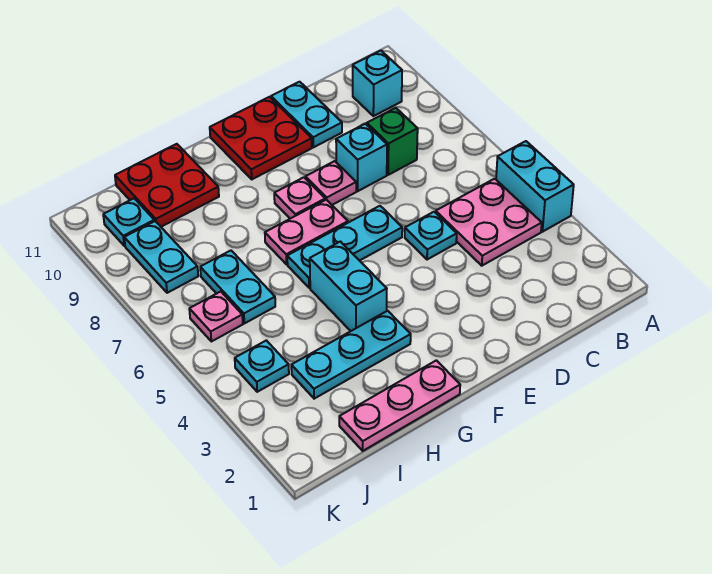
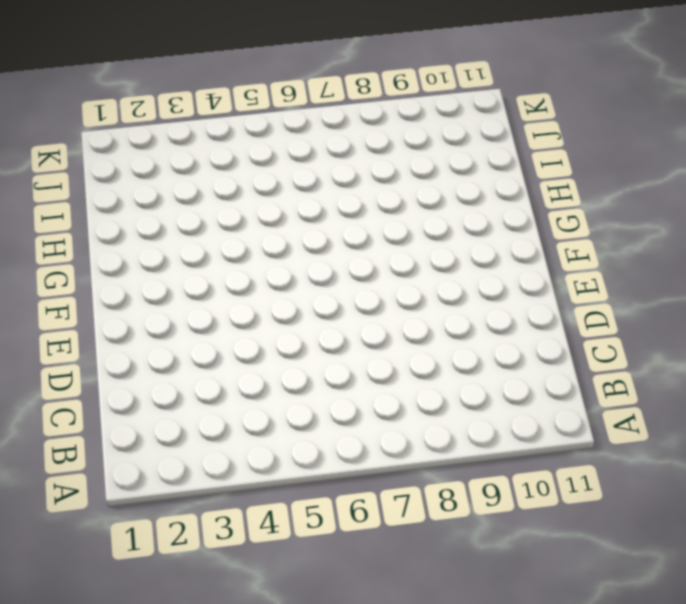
none -> cyan brick A4:A5 level 1
none -> pink plate B4:C5 level 1
none -> cyan brick B10 level 1

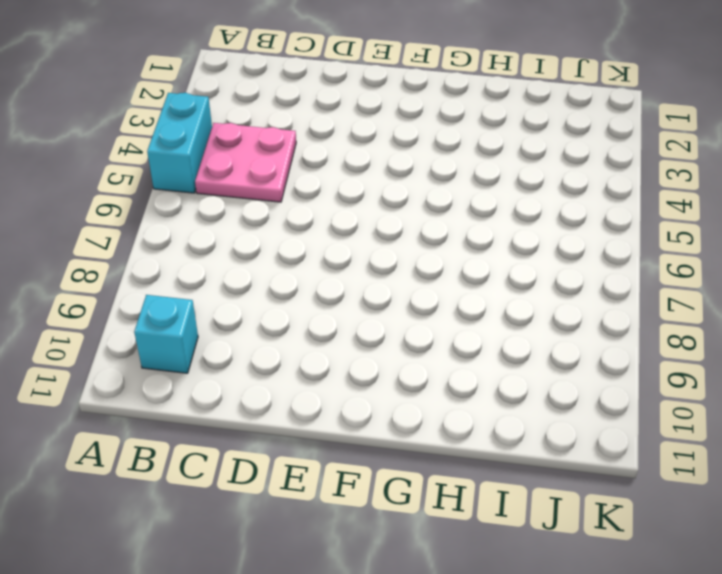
none -> green brick C8 level 1
none -> cyan plate D5 level 1
none -> cyan brick D8 level 1

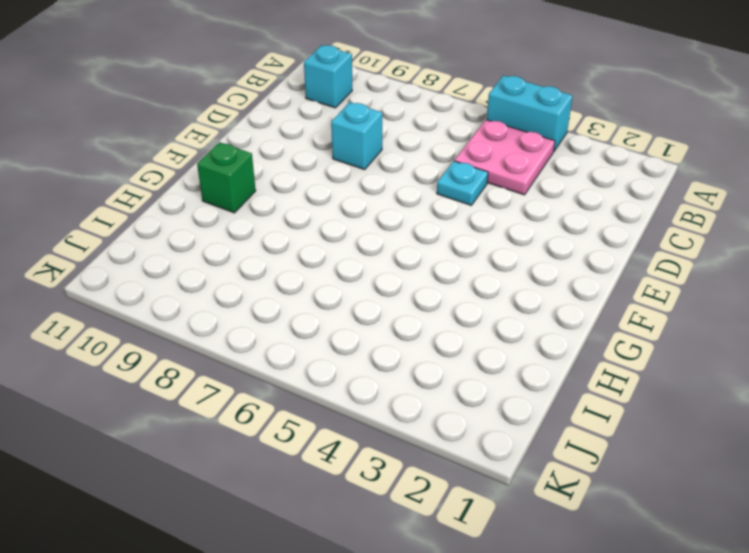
green brick G10 level 1 -> green brick C8 level 1
none -> cyan plate D10:D11 level 1
none -> cyan plate E6:G6 level 1
none -> pink plate E8 level 1

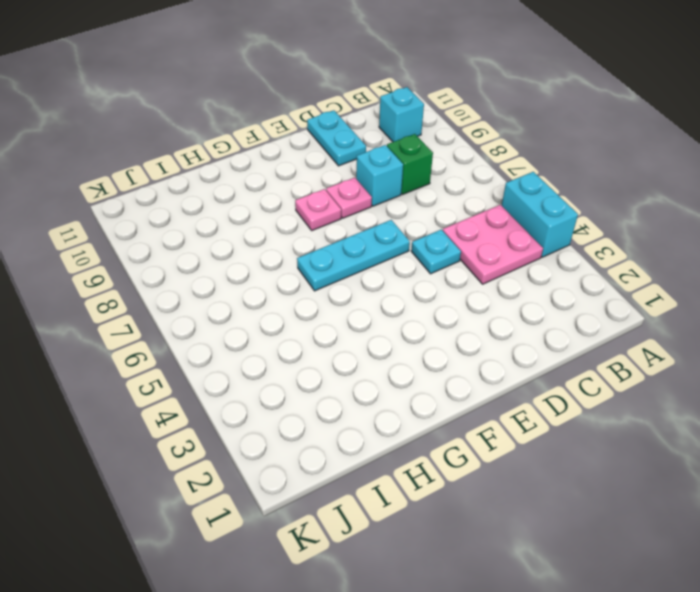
none -> red plate E10:F11 level 1
none -> pink plate F7:G7 level 1
none -> pink plate G1:I1 level 1

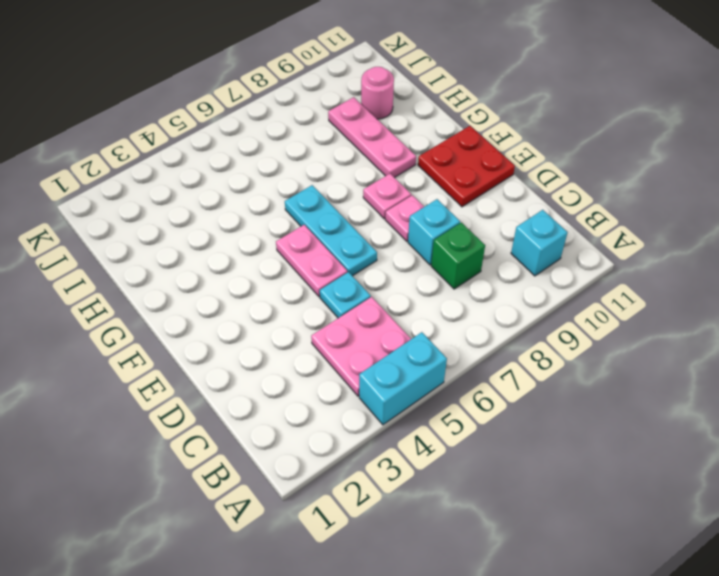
pink plate E5:F5 level 1 -> pink plate F7:G7 level 1
pink plate G9:I9 level 1 -> pink plate G1:I1 level 1
pink round brick I10 level 1 -> red plate H10:I11 level 1
none -> cyan plate D10:D11 level 1
none -> cyan plate G3:I3 level 1
none -> cyan brick G4:G5 level 1

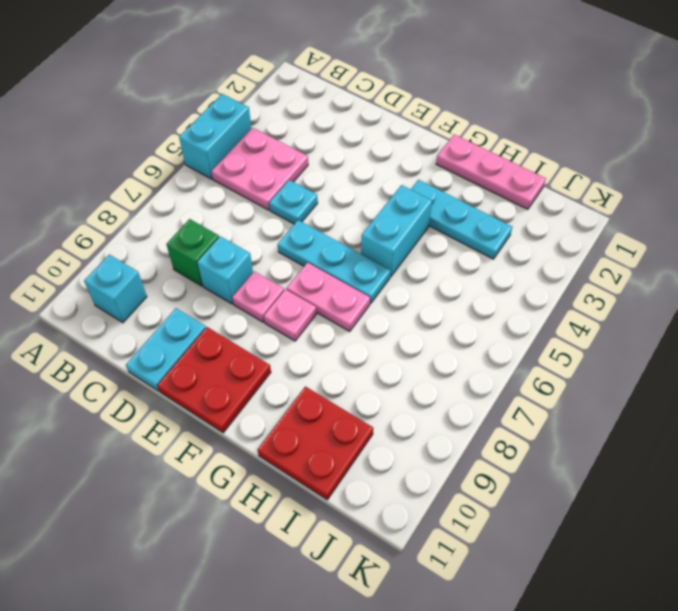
none -> cyan plate I6:I7 level 1
none -> cyan plate J4 level 1
none -> pink plate J6 level 1

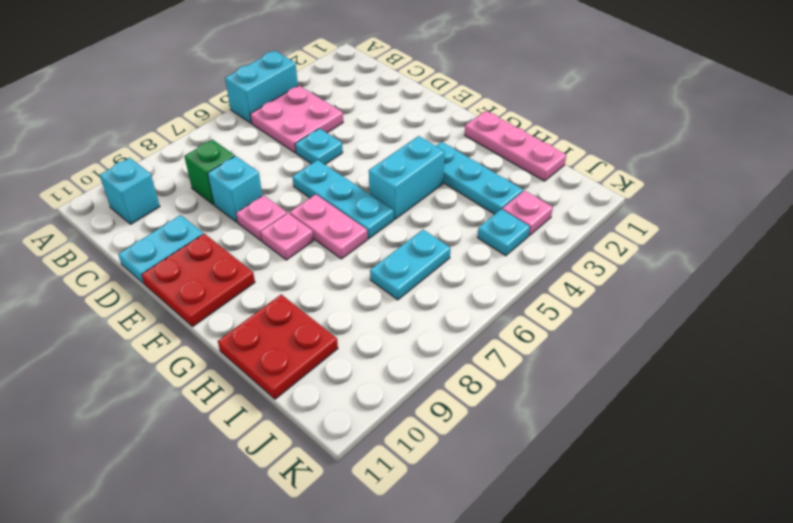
pink plate J3 level 1 -> pink plate J6 level 1
none -> cyan plate J8:J9 level 1
none -> cyan plate J10 level 1

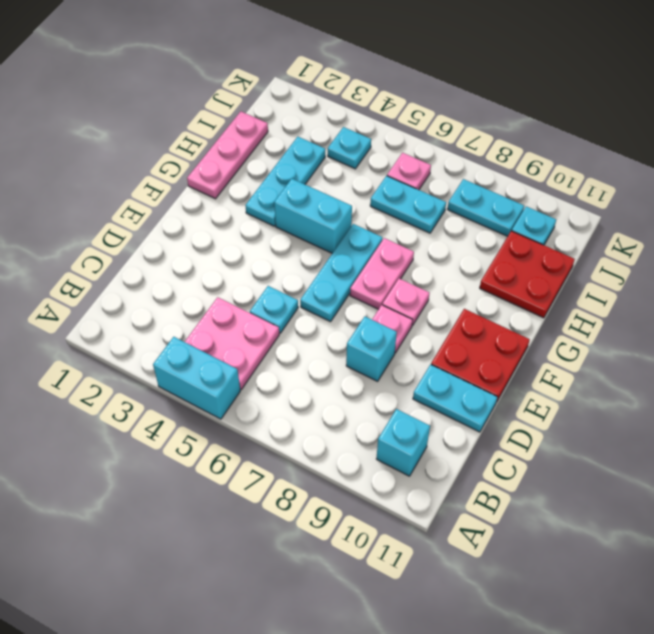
none -> green brick C8 level 1

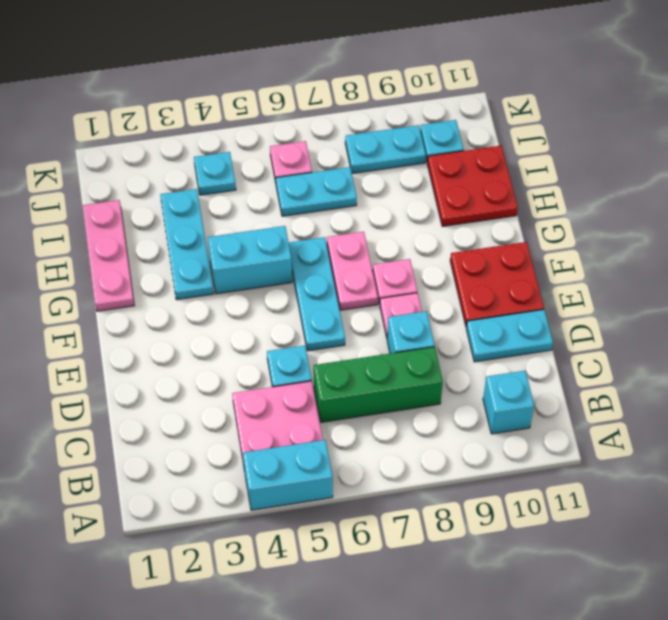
green brick C6:C8 level 1 -> green brick C8 level 1

